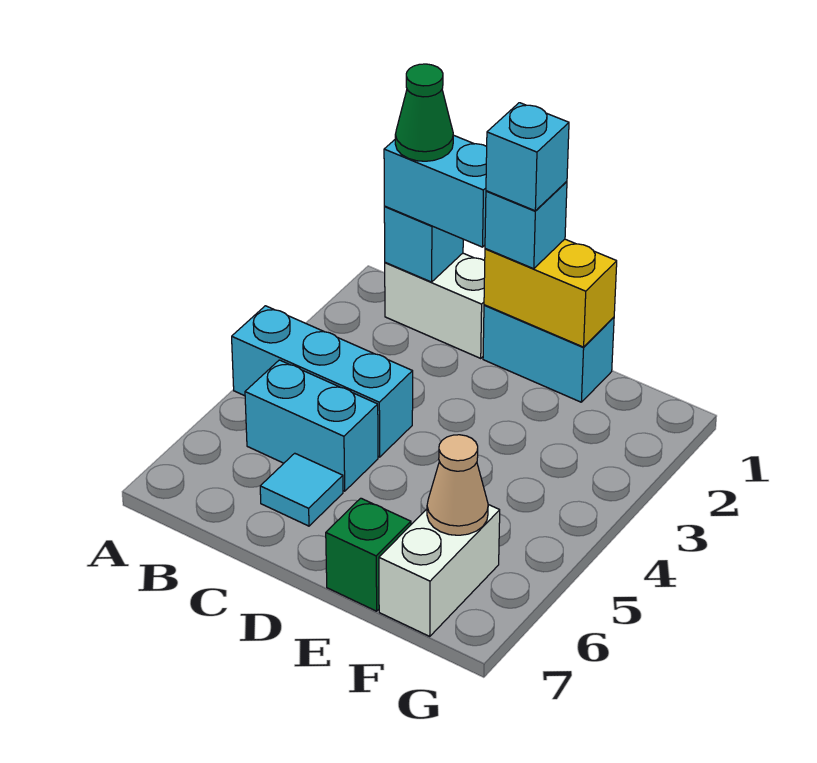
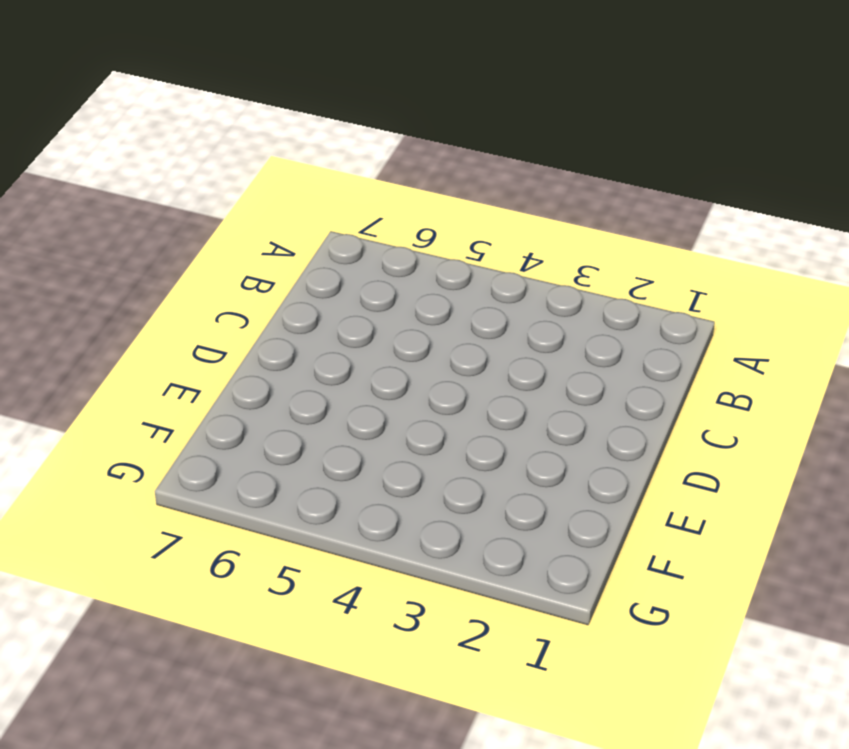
none -> cyan brick A4:C4 level 1
none -> white brick B1:C1 level 1
none -> cyan brick B5:C5 level 1

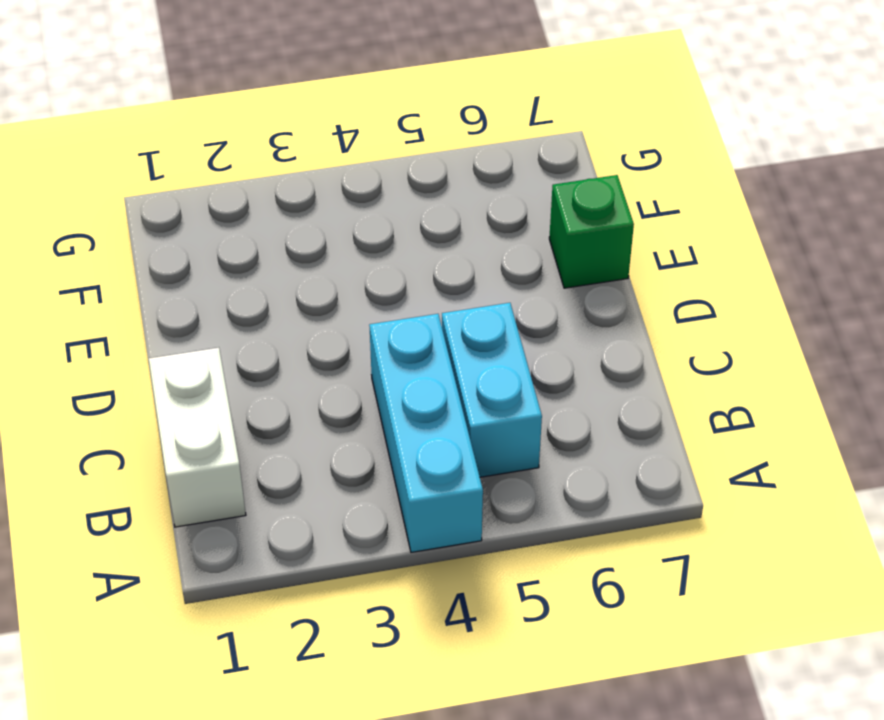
none -> cyan tile C6 level 1
none -> cyan brick D1:E1 level 1
none -> white brick F6:F7 level 1

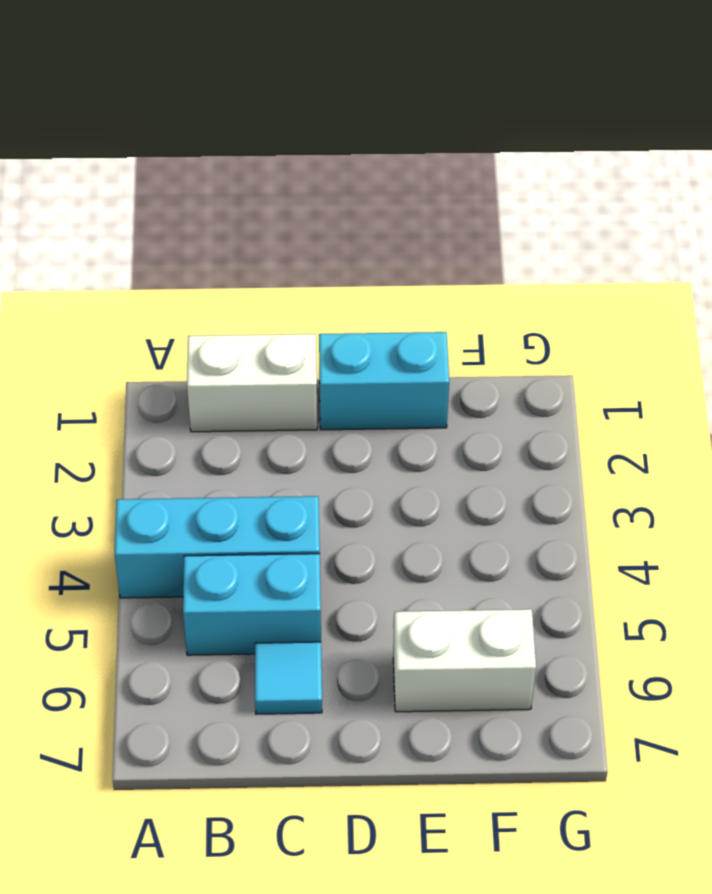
white brick E6:F6 level 1 -> white brick F6:F7 level 1
none -> green brick E7 level 1
none -> cyan brick B1 level 2
none -> yellow brick D1:E1 level 2

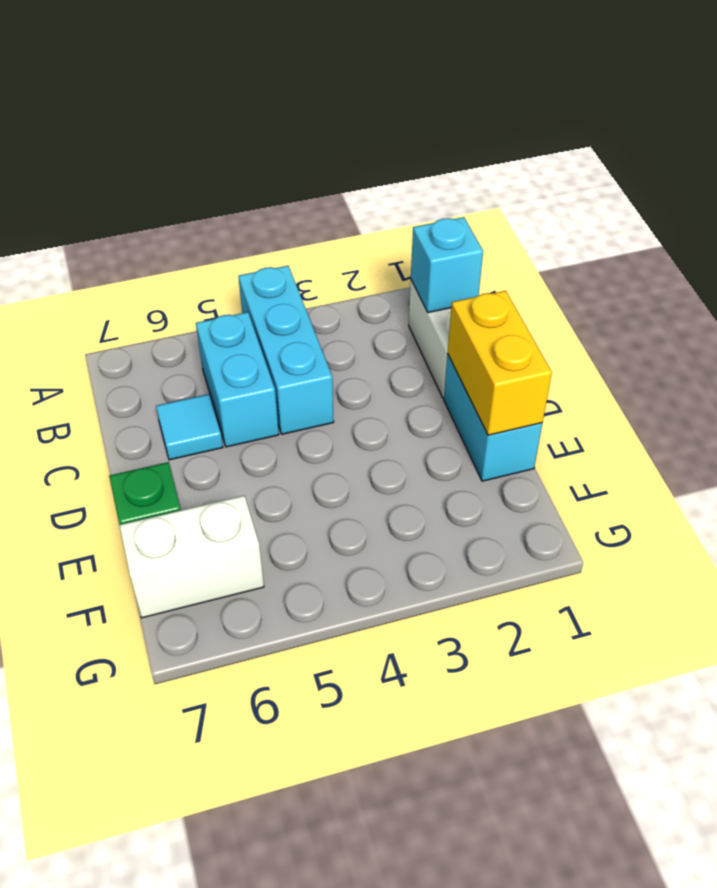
none -> tan cone F6 level 2
none -> cyan brick B1:C1 level 3
none -> cyan brick D1 level 3

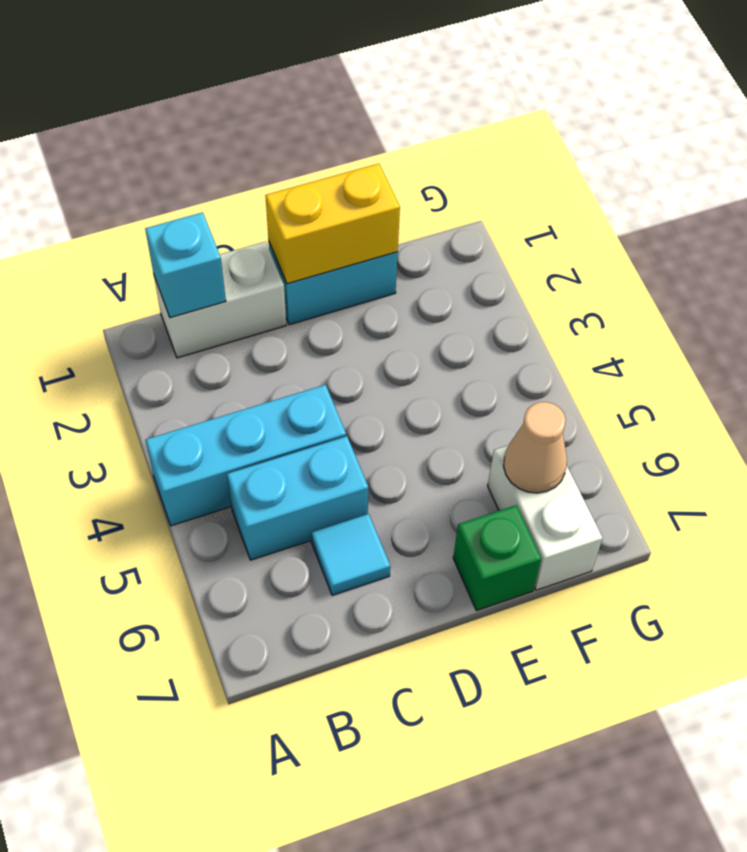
none -> cyan brick B1:C1 level 3
none -> cyan brick D1 level 3
none -> green cone B1 level 4

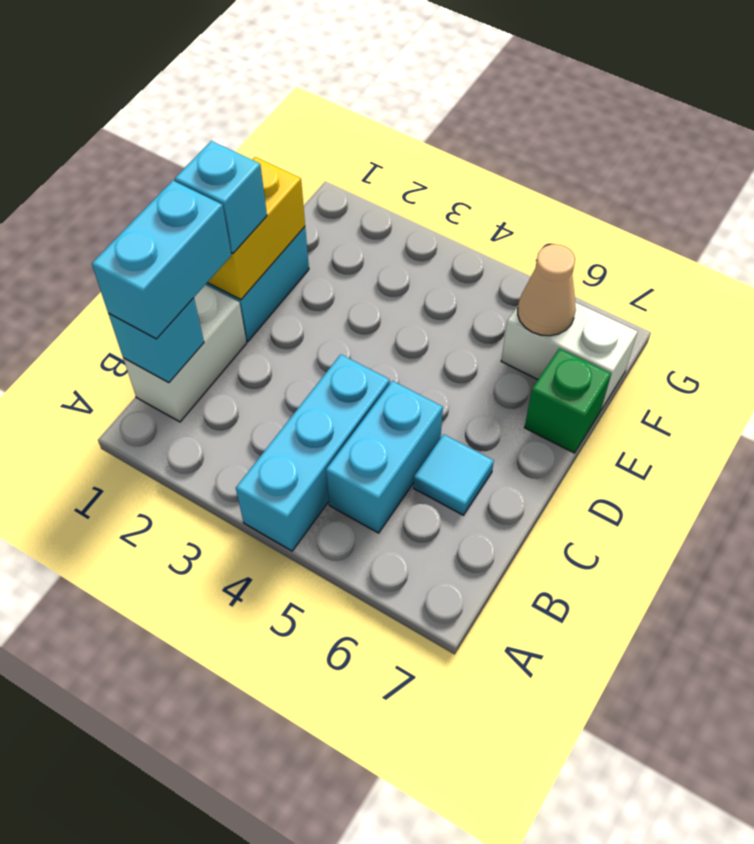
none -> green cone B1 level 4
none -> cyan brick D1 level 4

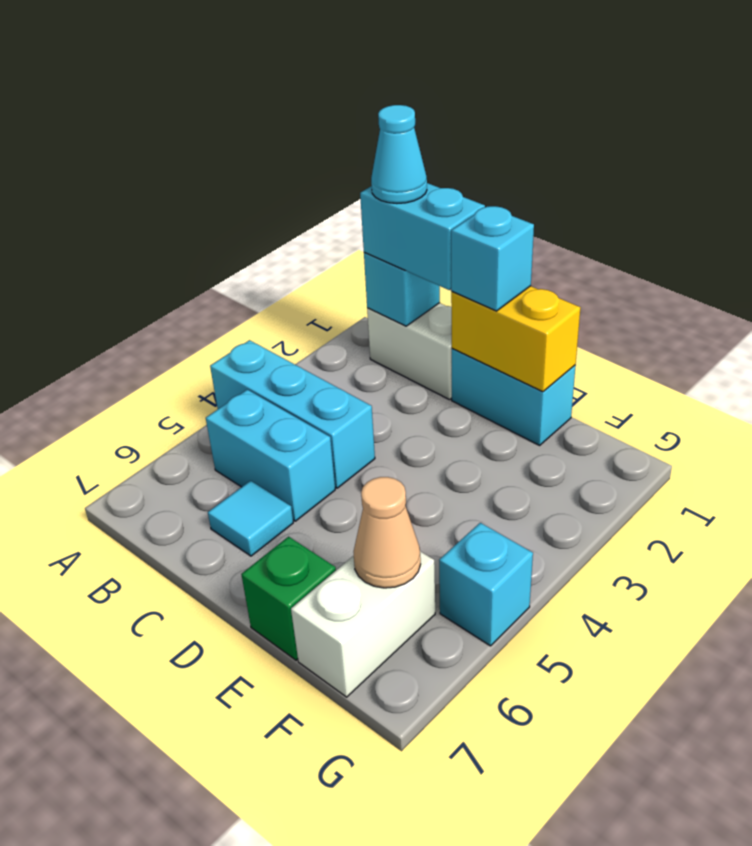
cyan cone B1 level 4 -> green cone B1 level 4
cyan brick G5 level 1 -> cyan brick D1 level 4

